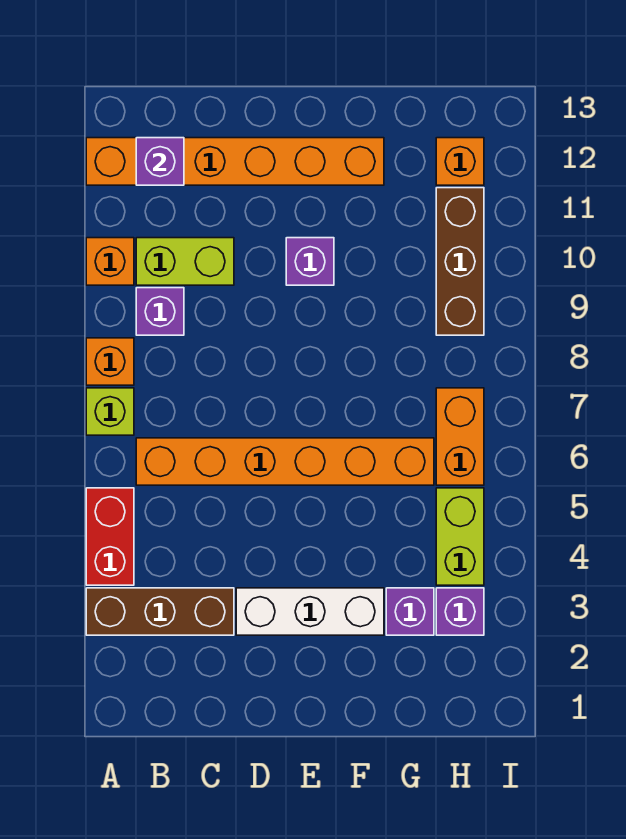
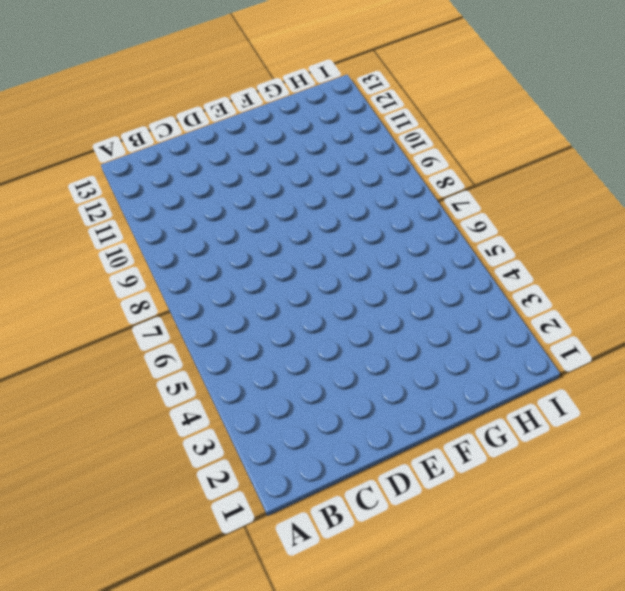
none -> brown brick A3:C3 level 1
none -> red brick A4:A5 level 1
none -> lime brick A7 level 1

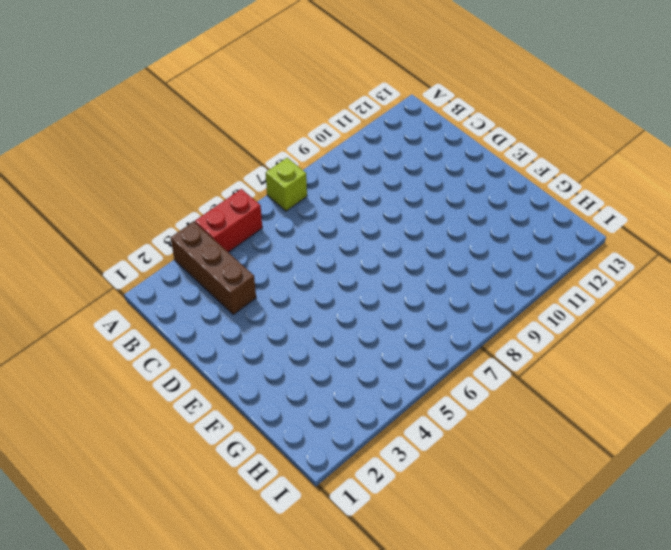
none -> orange brick A8 level 1
none -> orange brick A10 level 1
none -> orange brick A12:F12 level 1

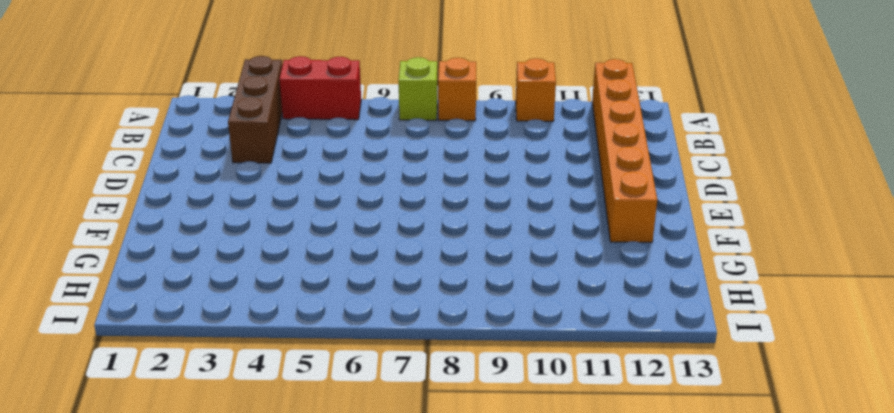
none -> orange brick B6:G6 level 1
none -> purple brick B9 level 1
none -> lime brick B10:C10 level 1

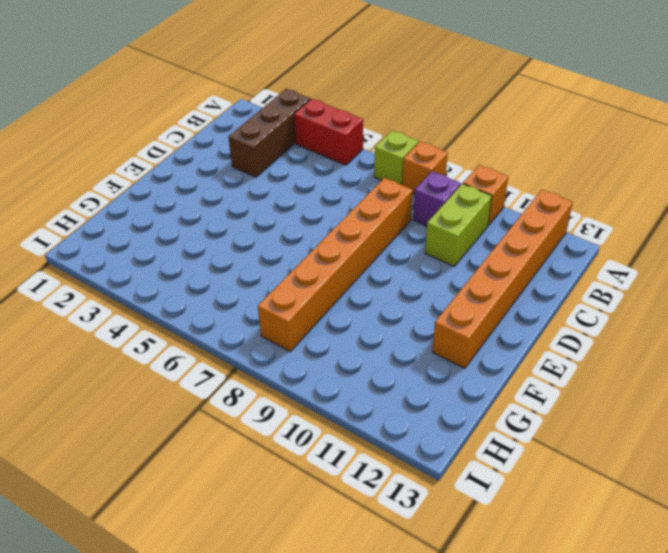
orange brick C8:H8 level 1 -> orange brick B6:G6 level 1
none -> white brick D3:F3 level 1
none -> purple brick E10 level 1
none -> purple brick G3 level 1

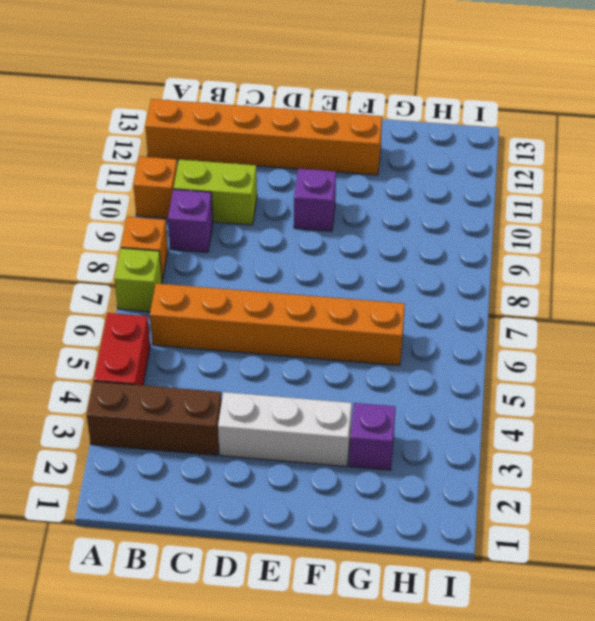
none -> purple brick H3 level 1
none -> lime brick H4:H5 level 1
none -> orange brick H6:H7 level 1

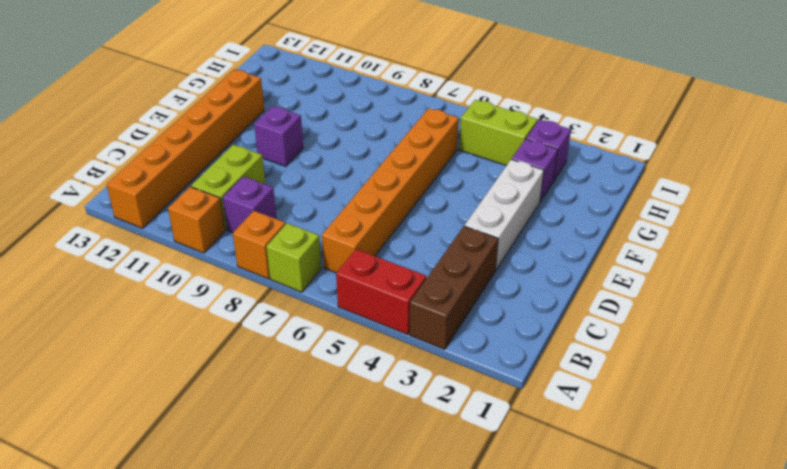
none -> orange brick H6:H7 level 1
none -> brown brick H9:H11 level 1
none -> orange brick H12 level 1

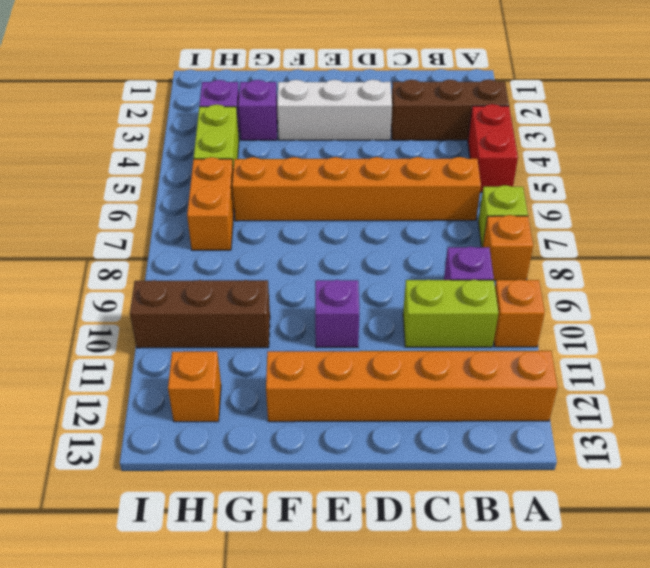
brown brick G10:I10 level 1 -> brown brick H9:H11 level 1
none -> purple brick B12 level 2

